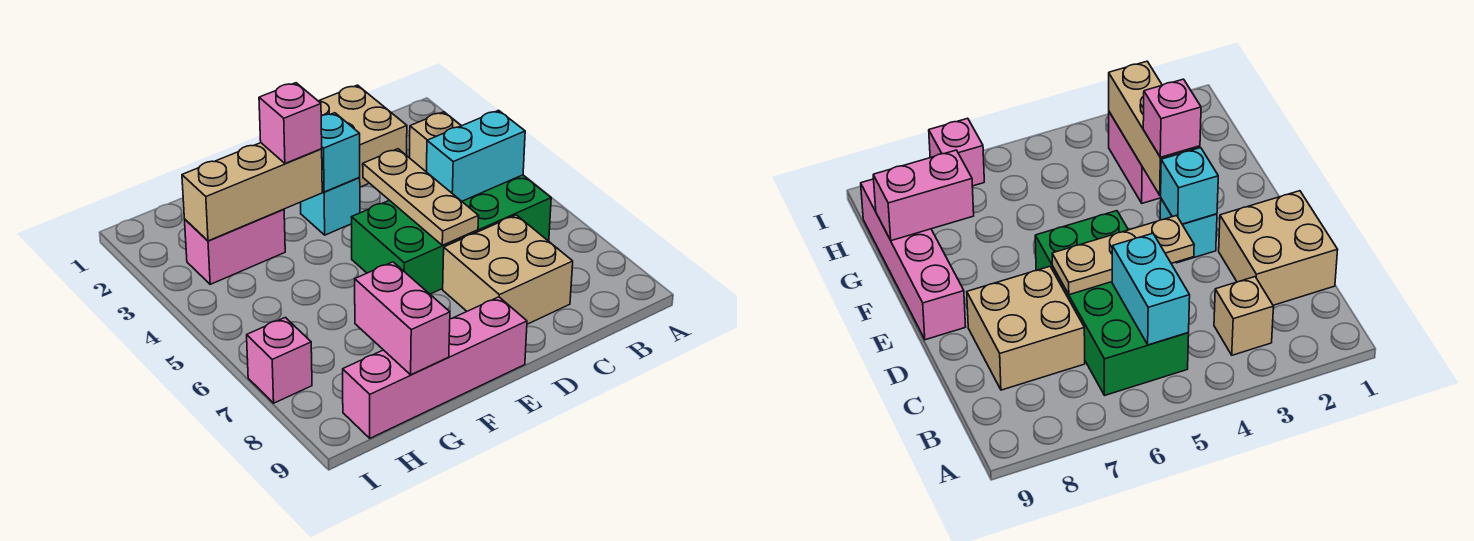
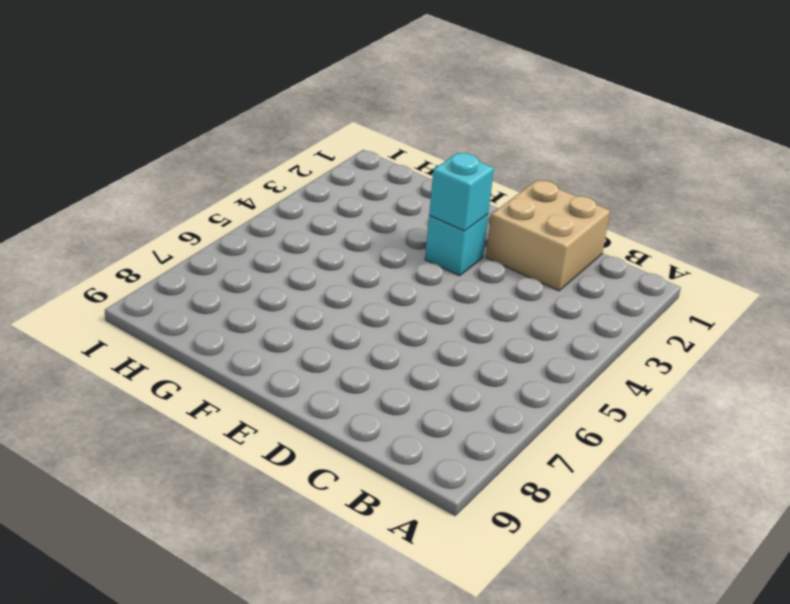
none -> tan brick B3 level 1
none -> green brick B5:E6 level 1
none -> tan brick C7:D8 level 1

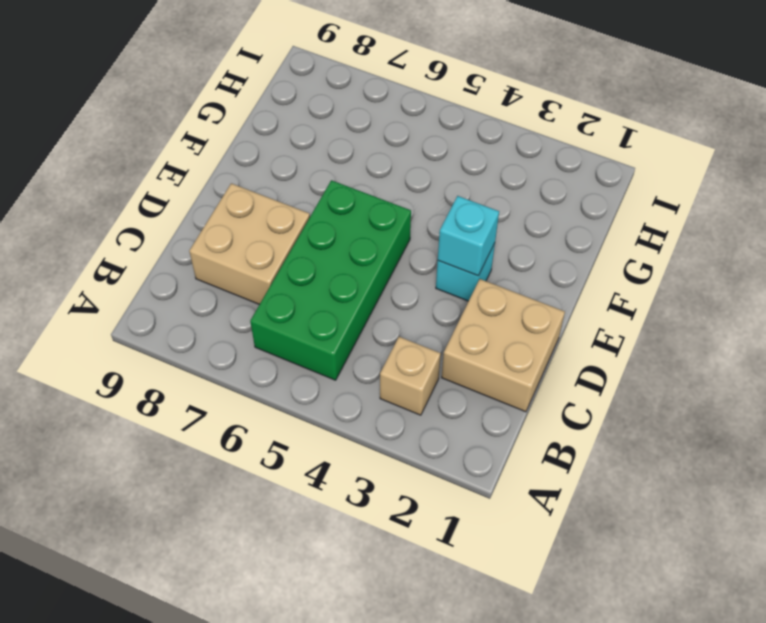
none -> pink brick E9:H9 level 1
none -> pink brick G3:H3 level 1
none -> pink brick I7 level 1

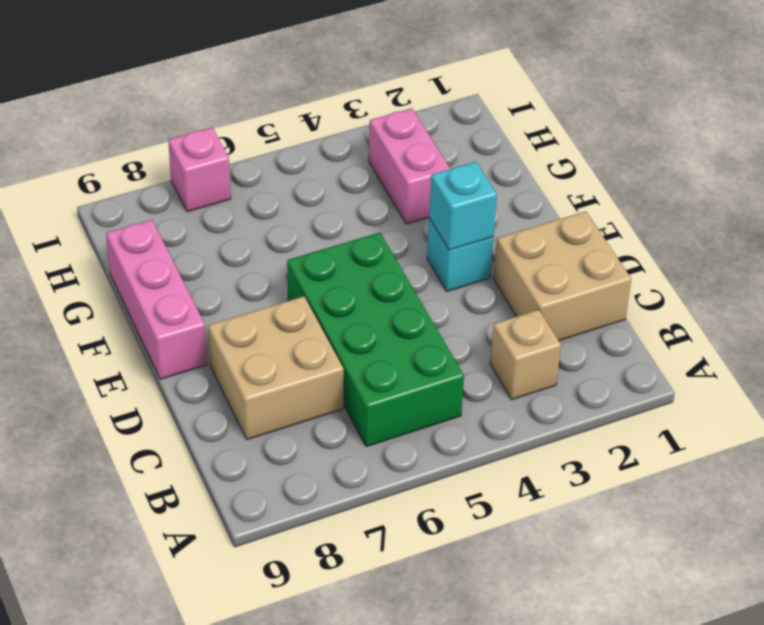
pink brick E9:G9 level 1 -> pink brick E9:H9 level 1
none -> cyan brick B5:C5 level 2
none -> tan plate D4:D6 level 2
none -> tan brick F3:H3 level 2

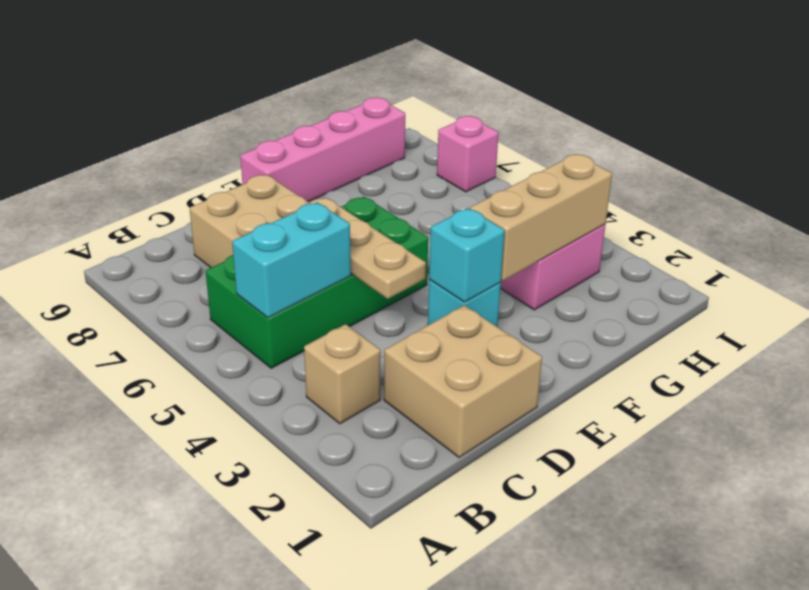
none -> pink brick G8:G9 level 2
none -> pink brick F3 level 3

